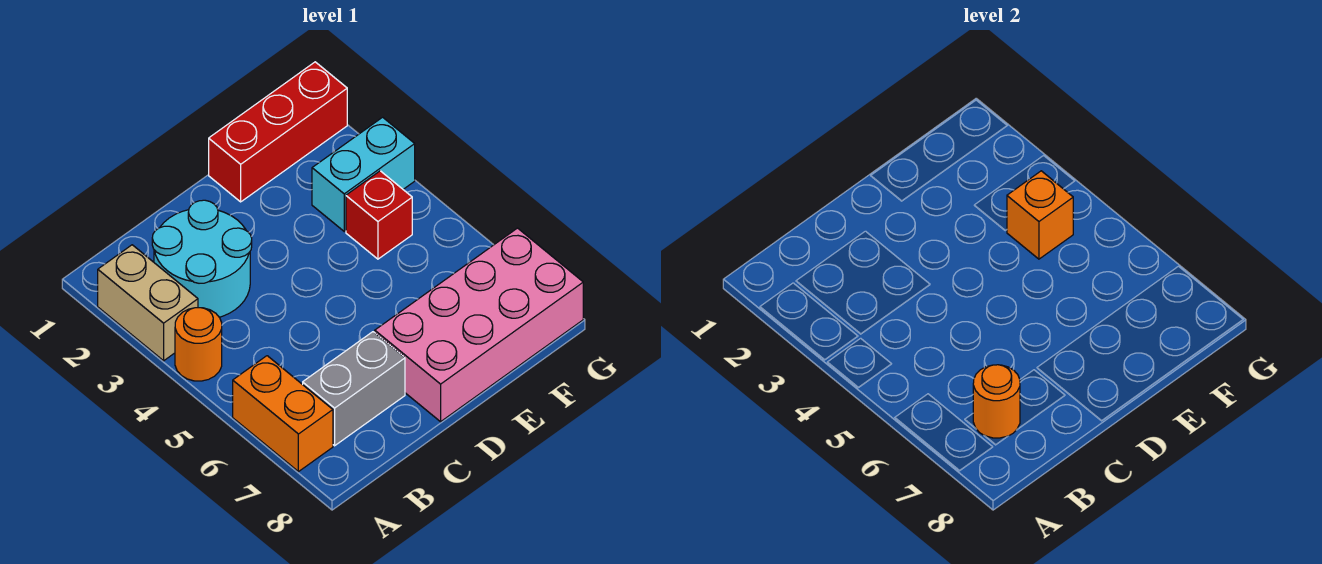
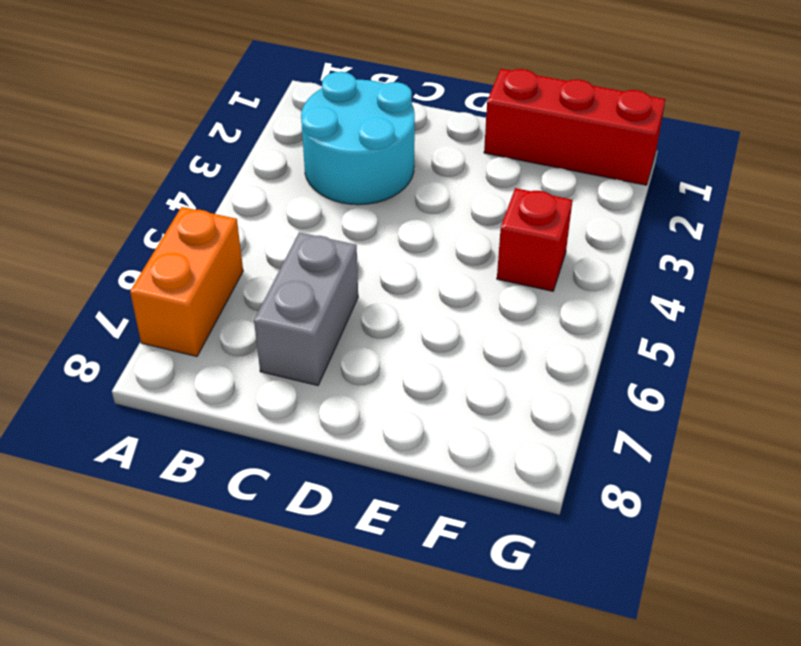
grey brick C6:C7 level 1 -> grey brick B7:C7 level 1
none -> tan brick A2:A3 level 1
none -> orange round brick A4 level 1

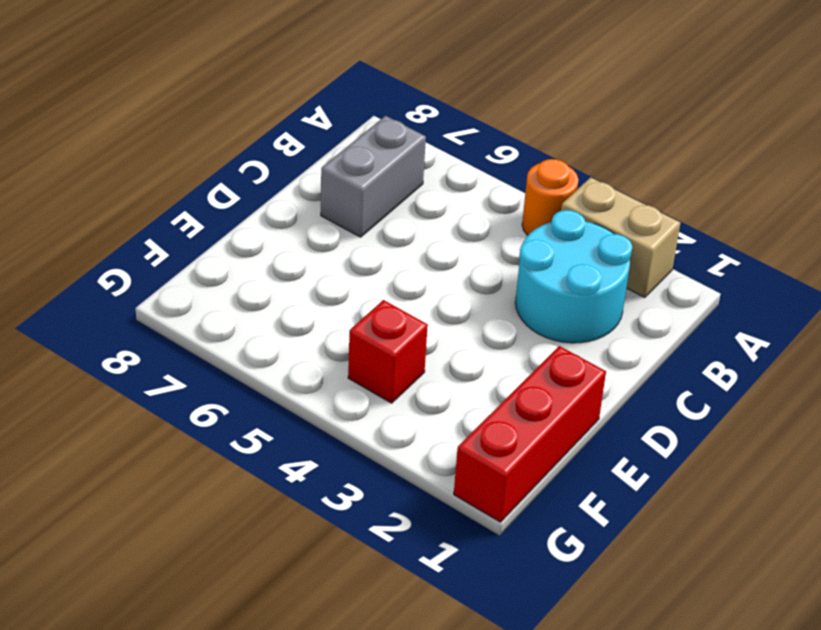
none -> orange brick A6:A7 level 1
none -> pink brick D7:G8 level 1

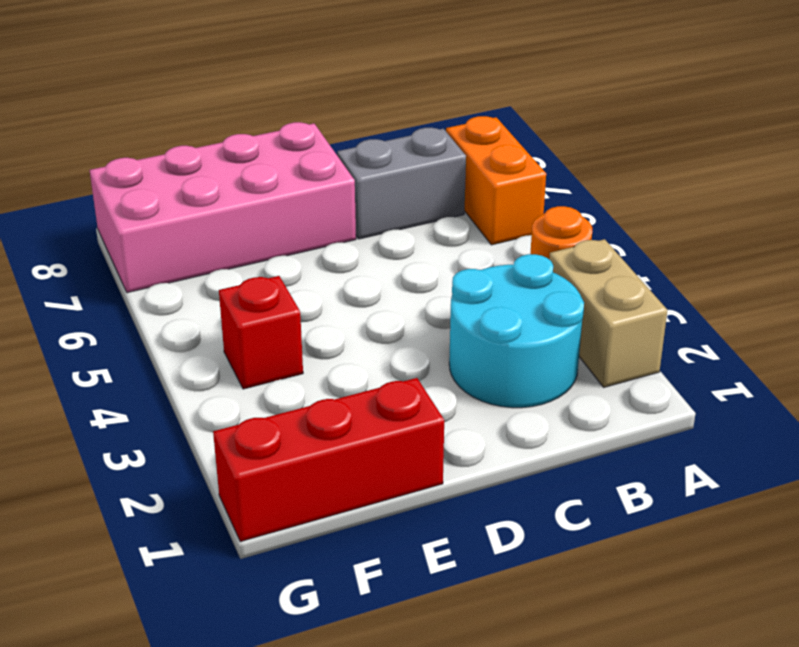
none -> cyan brick F3:G3 level 1
none -> orange round brick B7 level 2

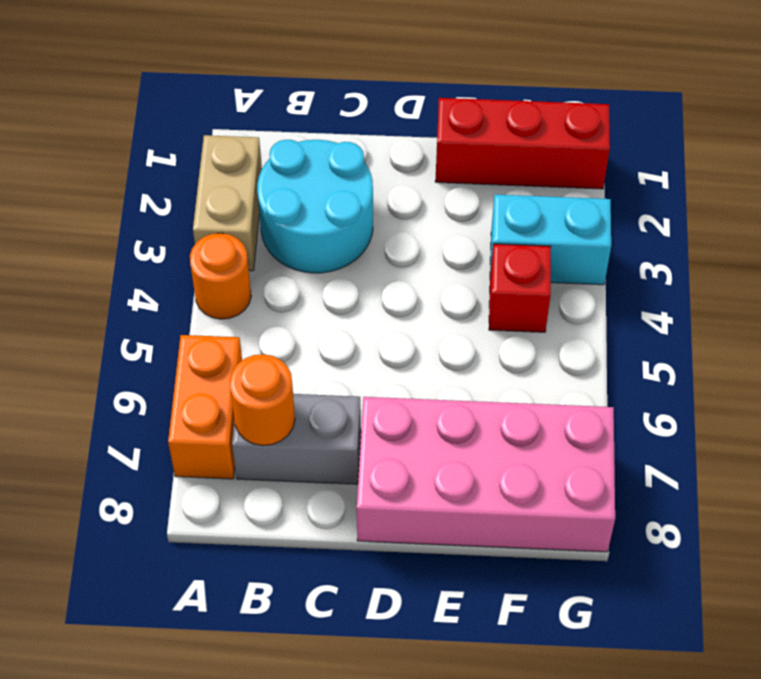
none -> orange brick F4 level 2

